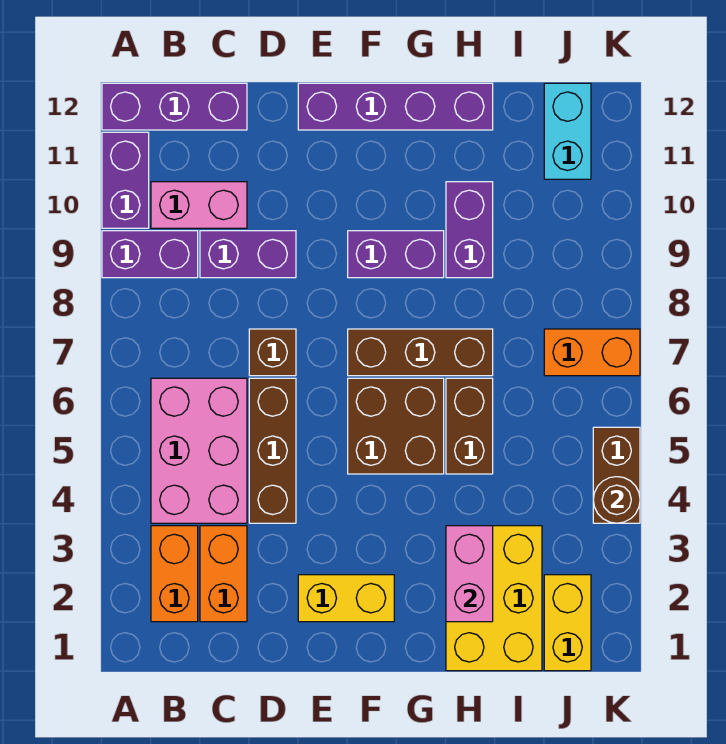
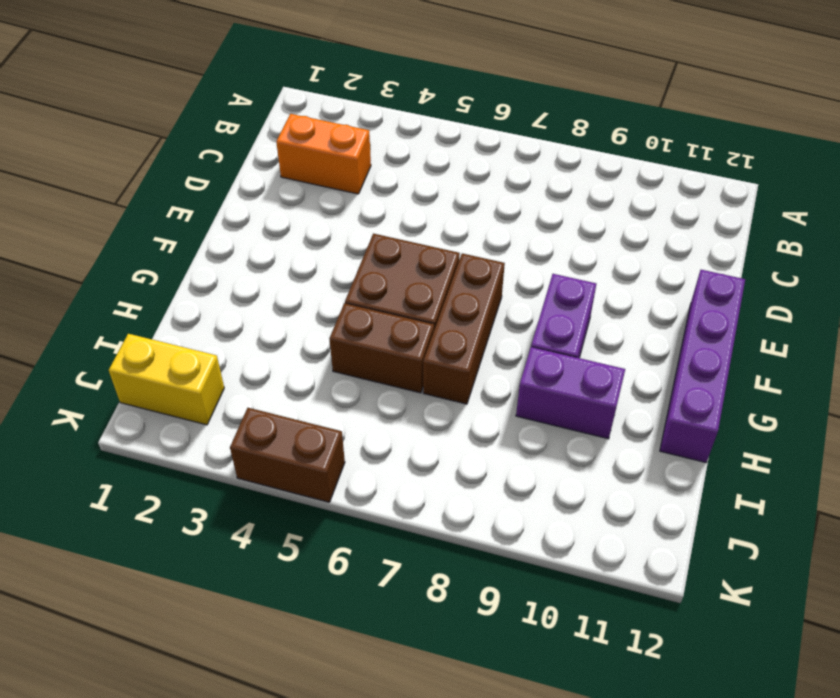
none -> purple brick A9:B9 level 1
none -> purple brick A10:A11 level 1
none -> purple brick A12:C12 level 1

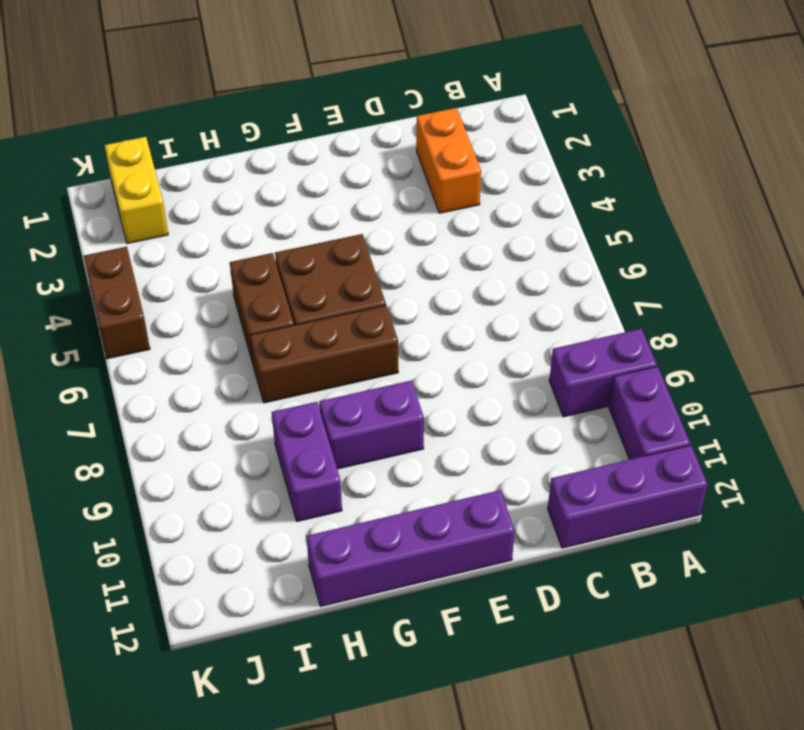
none -> orange brick B2:B3 level 1
none -> pink brick B4:C6 level 1
none -> pink brick B10:C10 level 1

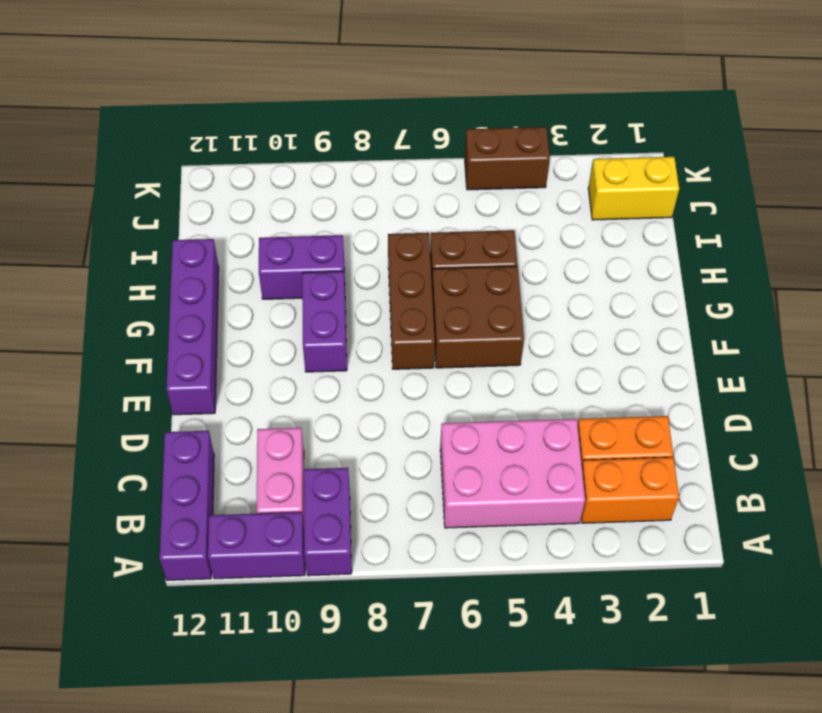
none -> purple brick C9:D9 level 1
none -> brown brick D4:D6 level 1
none -> brown brick D7 level 1

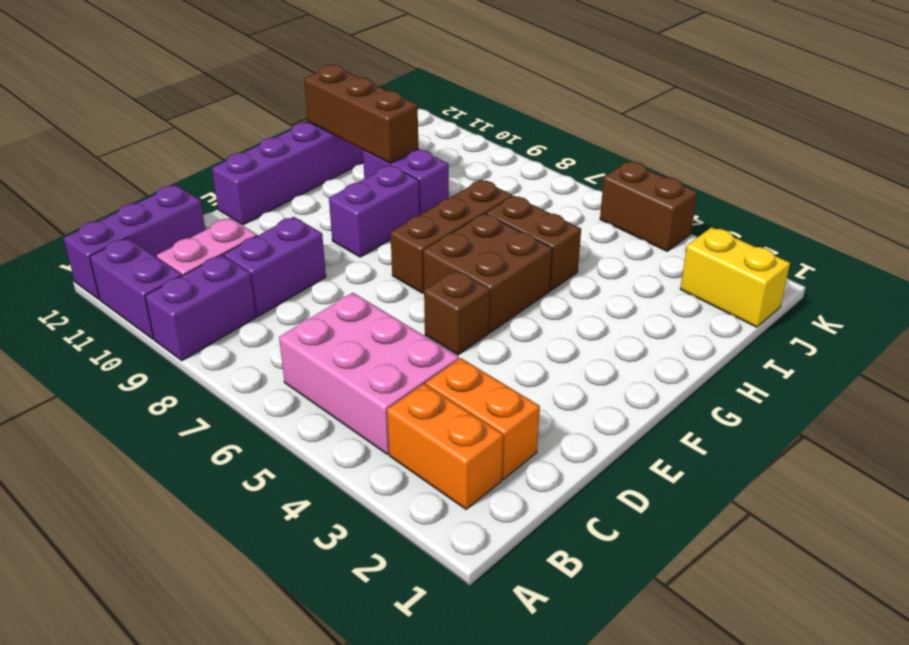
brown brick E5 level 1 -> brown brick D7 level 1
brown brick H10:H12 level 2 -> brown brick D4:D6 level 1
none -> yellow brick E2:F2 level 1
none -> yellow brick H1:I3 level 1
none -> orange brick J7:K7 level 1

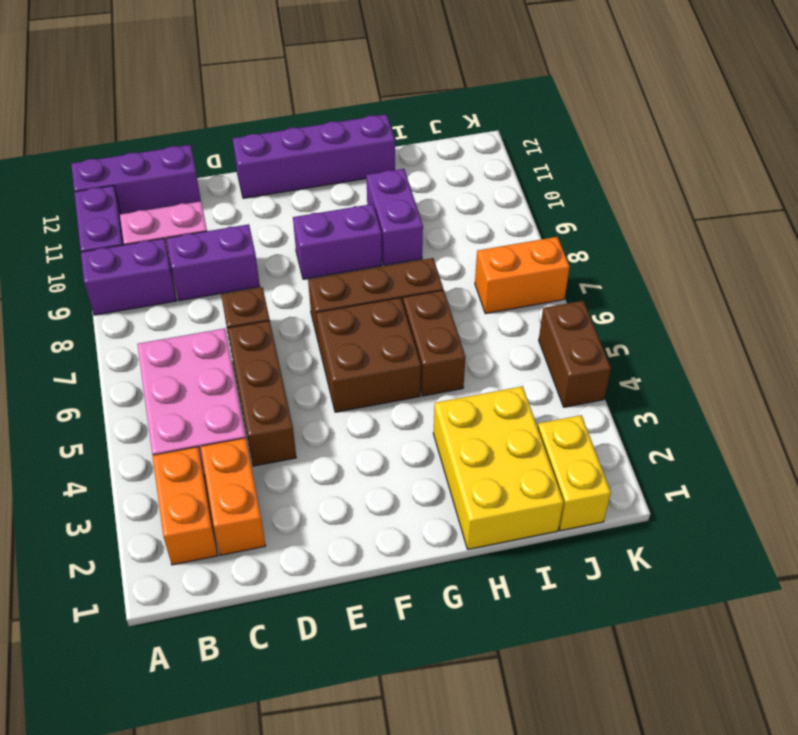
none -> yellow brick E2:F2 level 1
none -> cyan brick J11:J12 level 1
none -> pink brick H2:H3 level 2

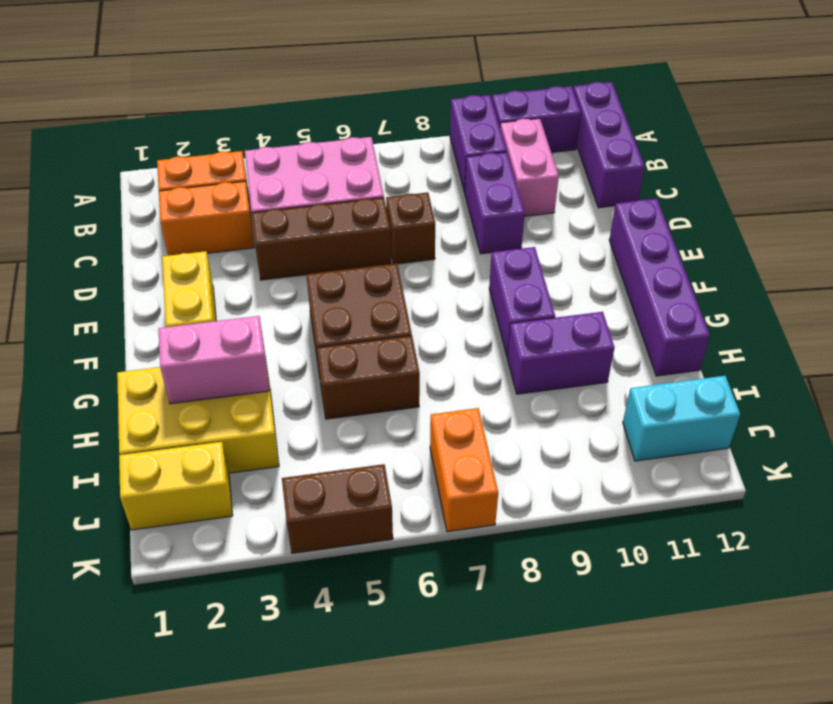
none -> brown brick F7:H7 level 1
none -> brown round brick K4 level 2

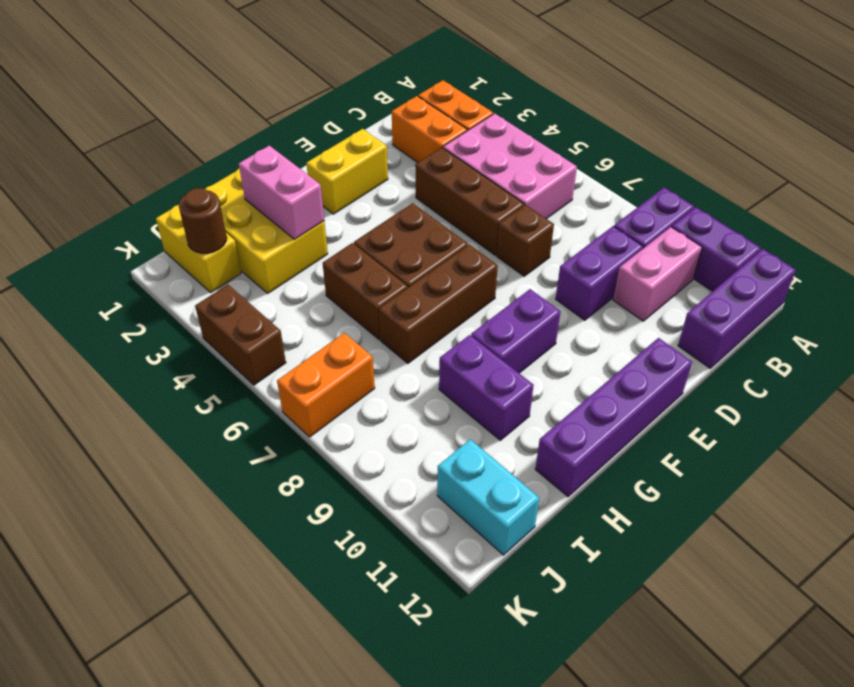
brown round brick J2 level 2 -> brown round brick K4 level 2

